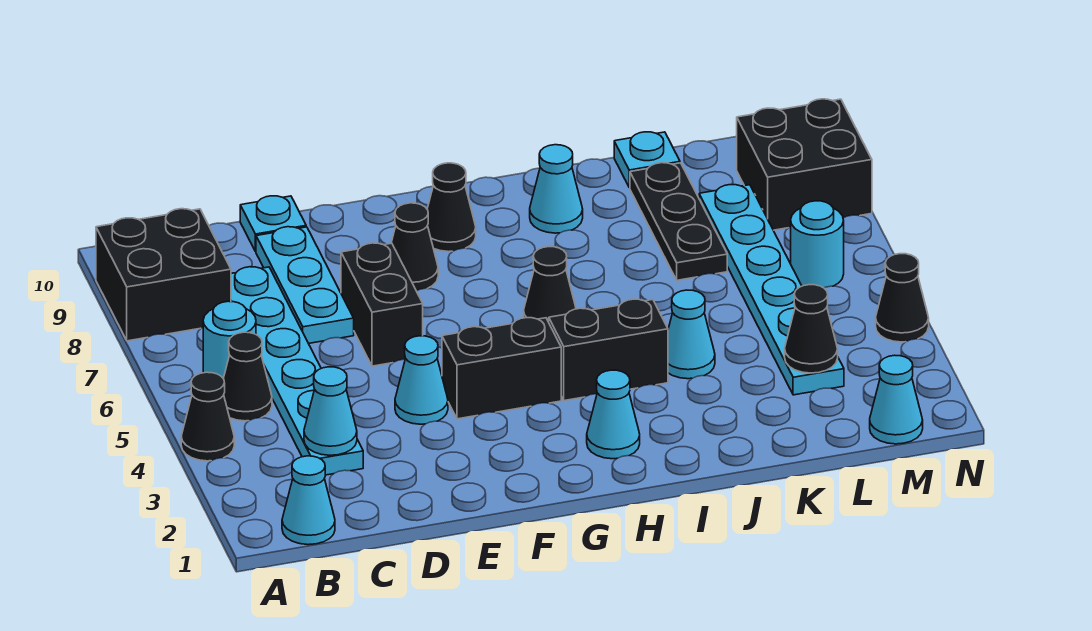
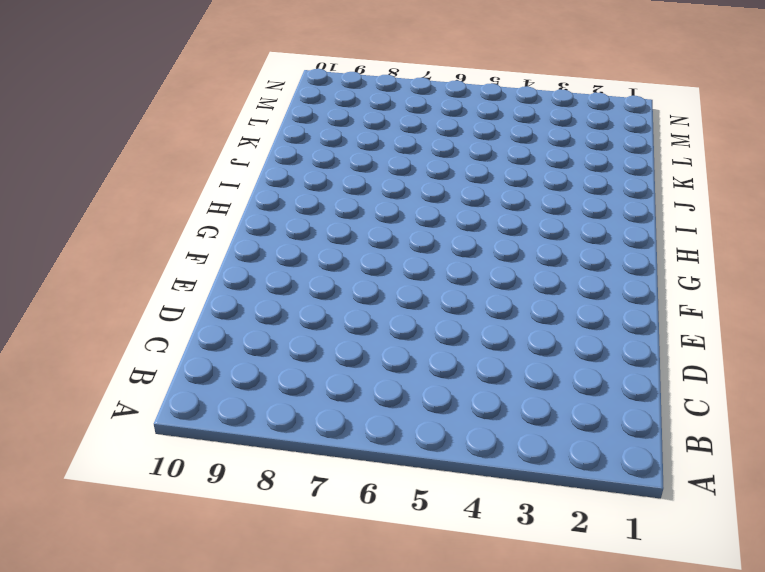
none -> black cone A4 level 1
none -> black brick A8:B9 level 1
none -> cyan cone B1 level 1

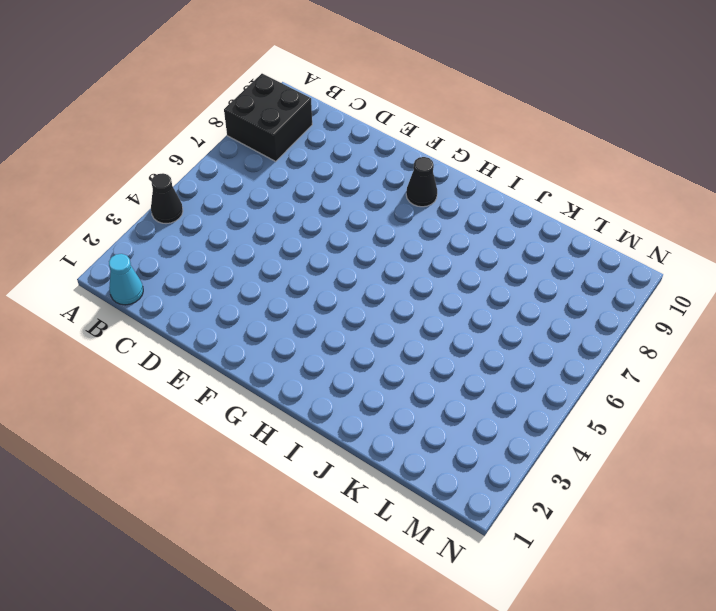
none -> black cone B5 level 1
none -> cyan round brick B6 level 1
none -> cyan plate C3:C8 level 1

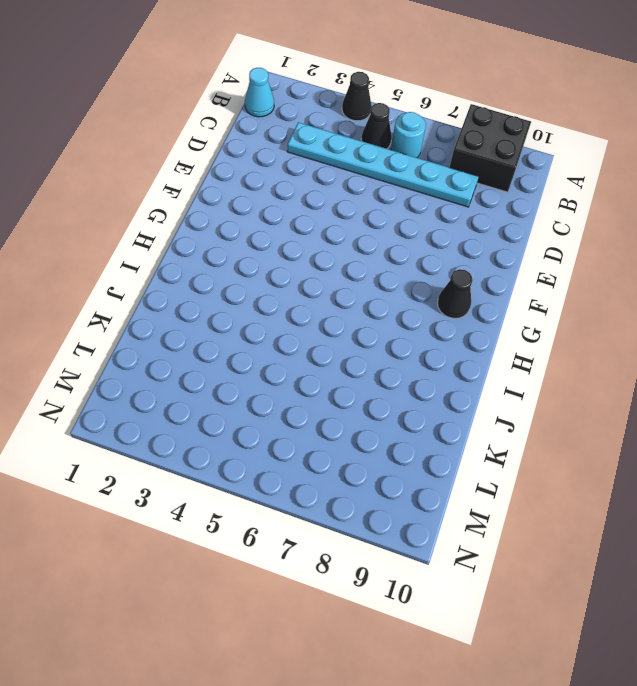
none -> cyan plate D7:D9 level 1
none -> cyan plate D10 level 1
none -> cyan cone E4 level 1

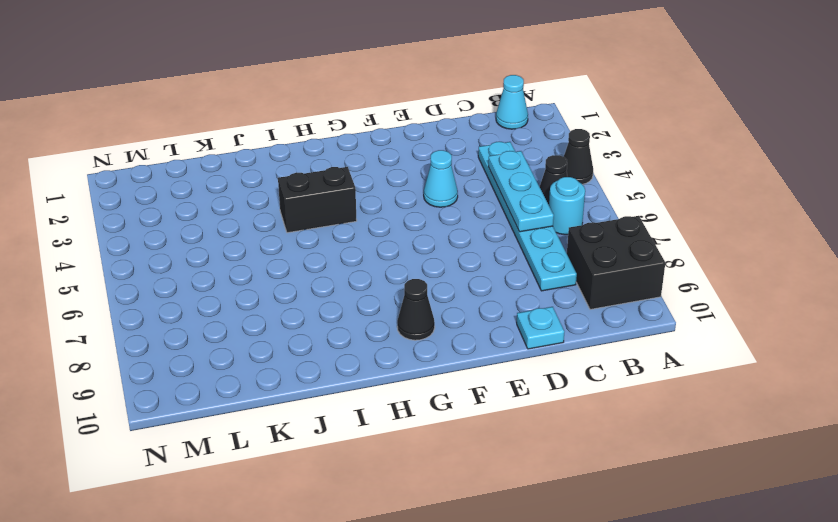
cyan plate C4:C6 level 2 -> cyan plate D7:D9 level 1
none -> black brick E6:E7 level 1
none -> black brick F4:G4 level 1
none -> black cone F8 level 1

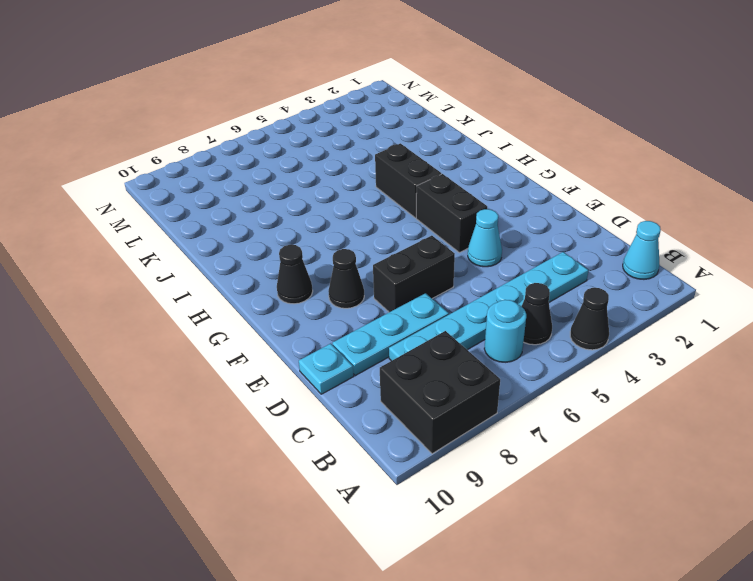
none -> cyan cone H2 level 1
none -> black cone H6 level 1
none -> cyan cone I9 level 1

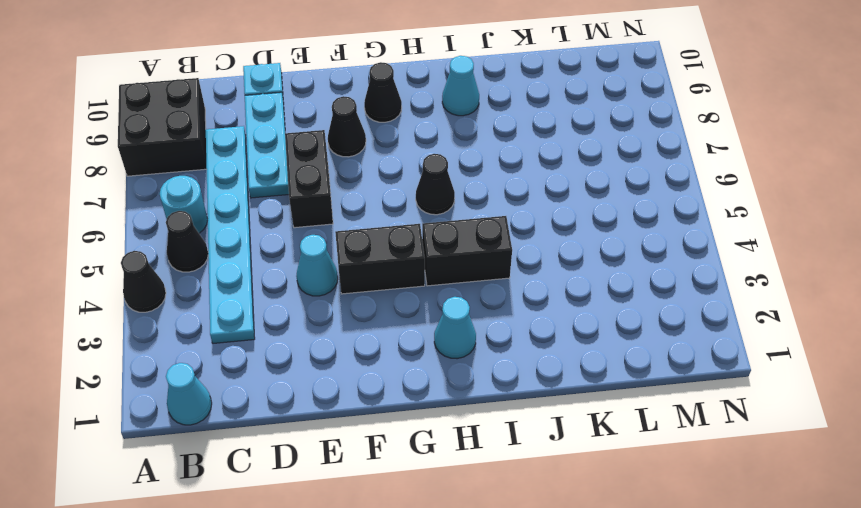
none -> cyan cone J4 level 1
none -> black plate K7:K9 level 1
none -> cyan plate K10 level 1

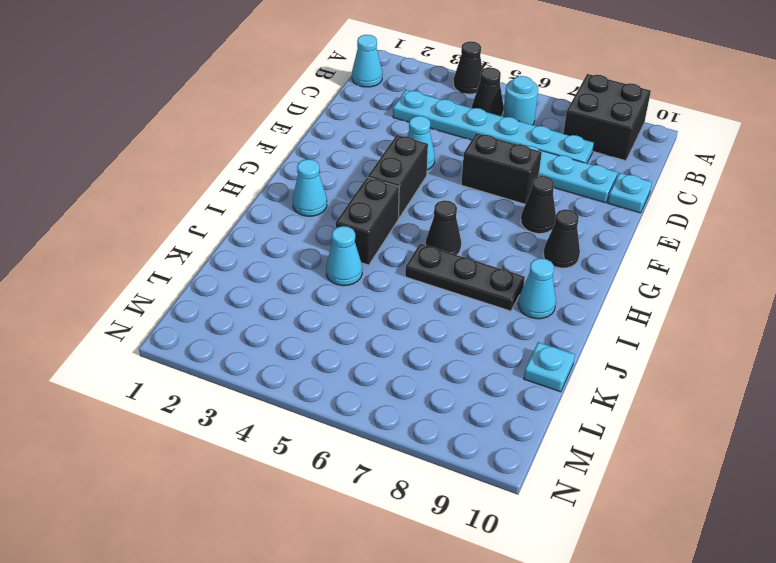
black plate I6:I8 level 1 -> black plate K7:K9 level 1
none -> cyan plate L3:L8 level 1
none -> cyan cone M1 level 1
none -> cyan round brick M6 level 1

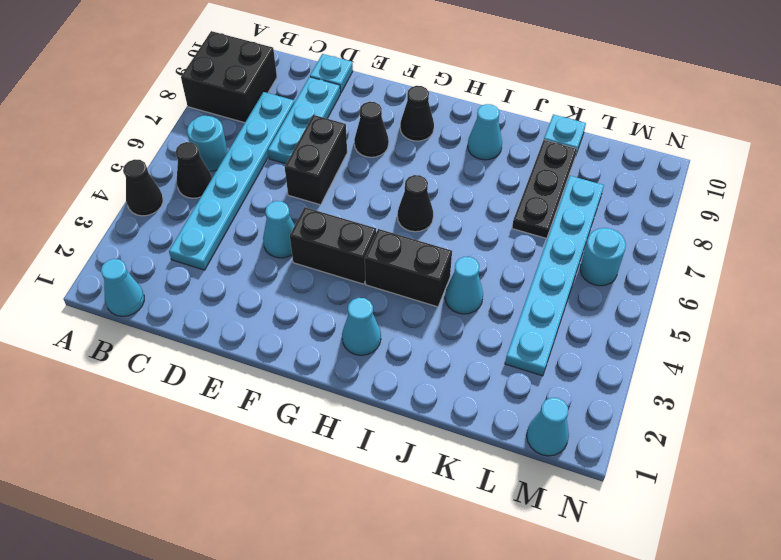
none -> black brick M8:N9 level 1
none -> black cone N4 level 1
none -> cyan cone C3 level 2

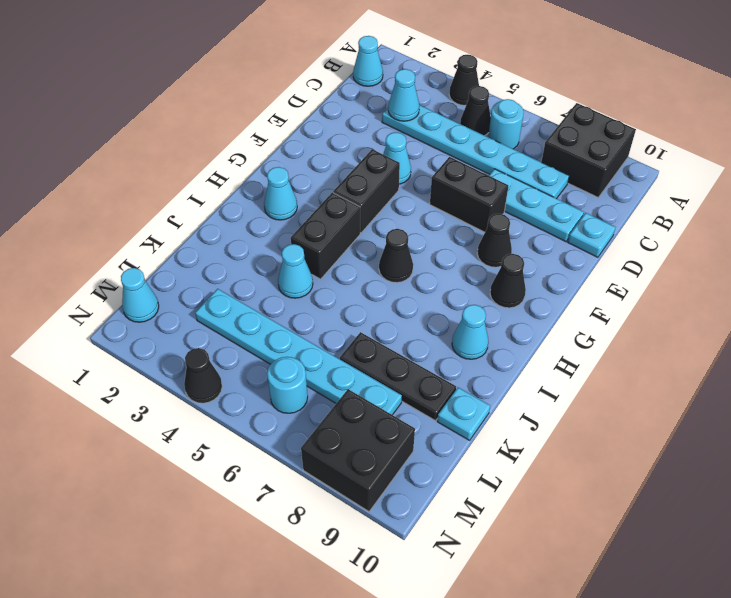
none -> black cone L3 level 2

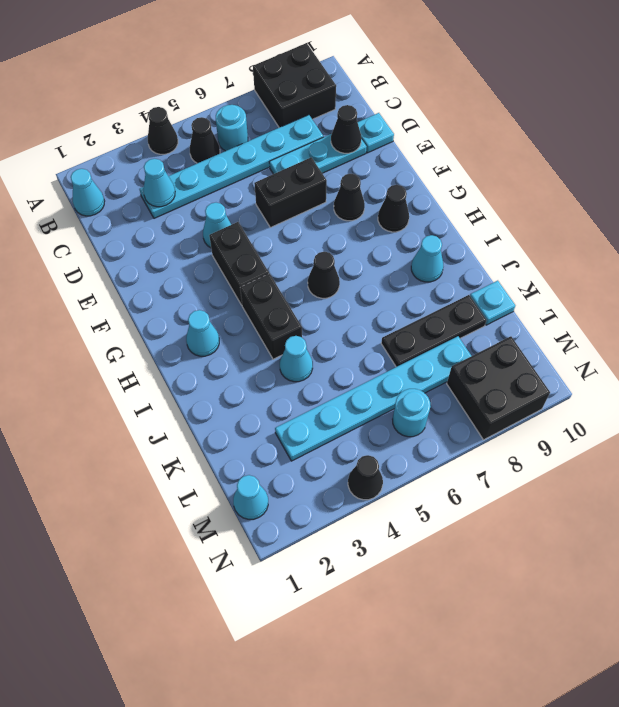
black cone D9 level 2 -> black cone L3 level 2

